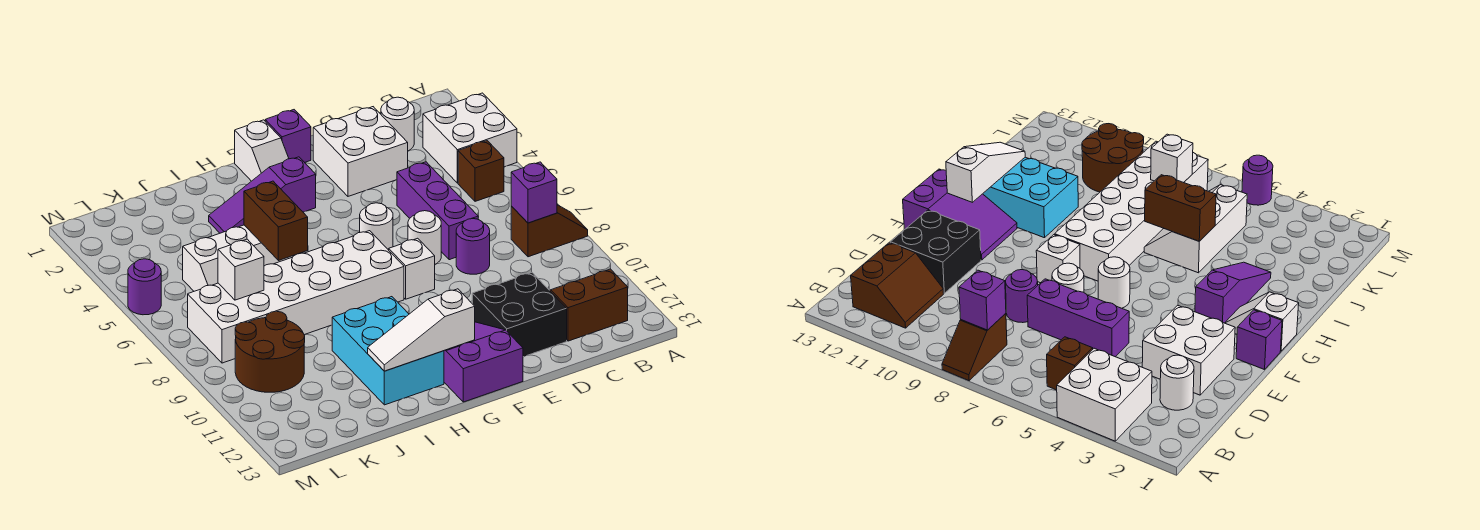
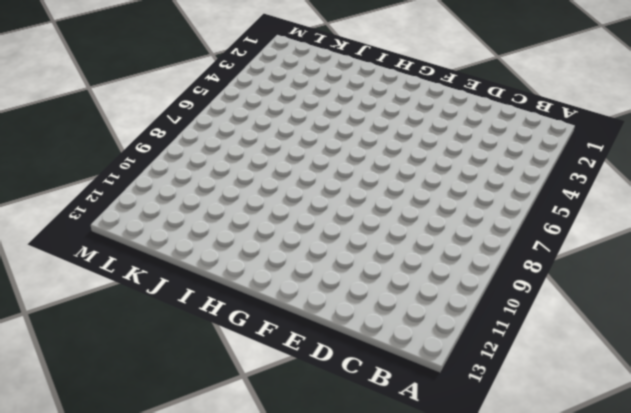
none -> white brick A3:B4 level 1
none -> brown slope A8:B8 level 1 top B
none -> brown brick B5 level 1

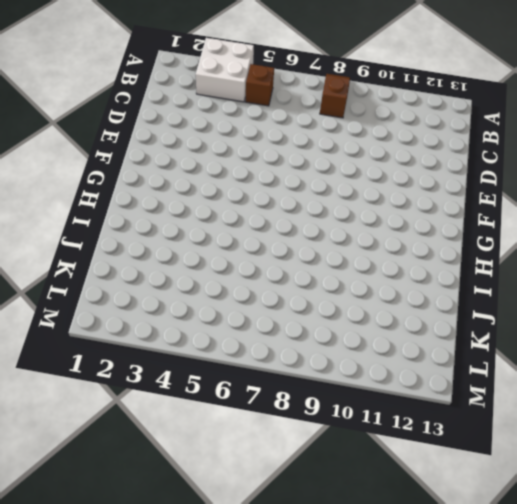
none -> brown slope B11:C12 level 1 top 12
none -> white round brick C2 level 1
none -> white brick D2:E3 level 1

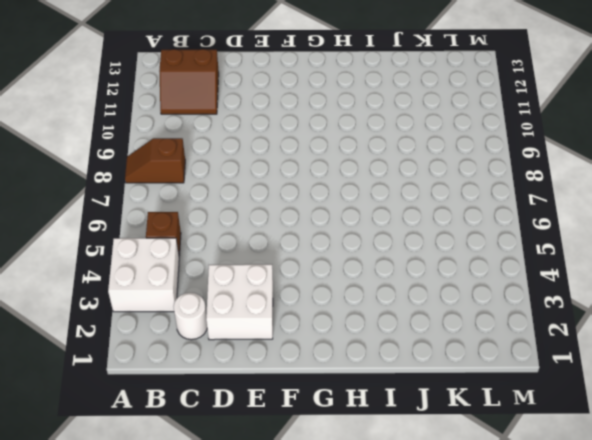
none -> purple brick D5:D7 level 1
none -> purple round brick D8 level 1
none -> black brick D11:E12 level 1

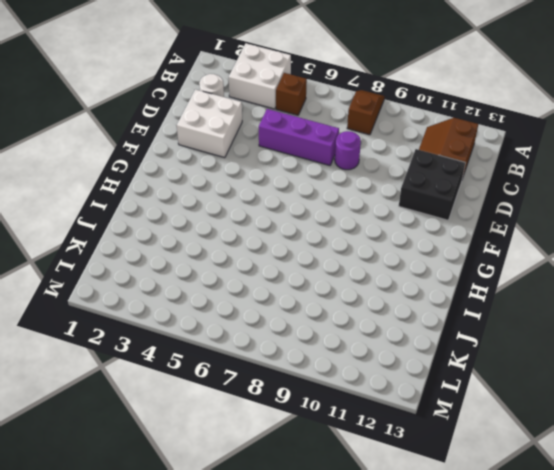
none -> white round brick E7 level 1
none -> purple brick F1 level 1
none -> white round brick F6 level 1

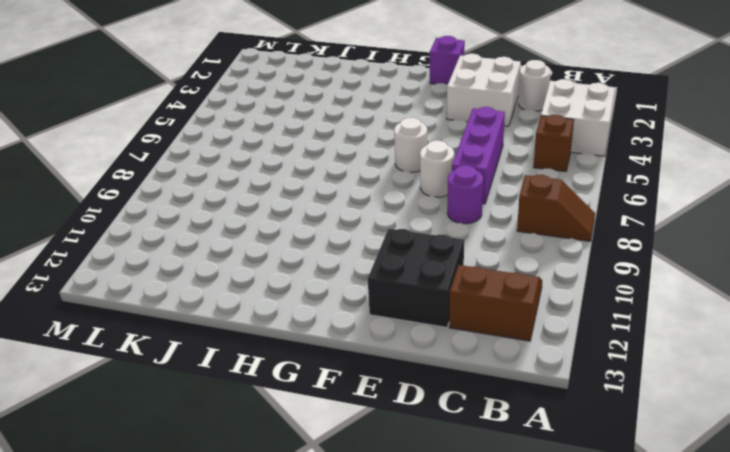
none -> white brick F8 level 1
none -> purple slope F11:G13 level 1 top 13
none -> white slope G1:G2 level 1 top 1

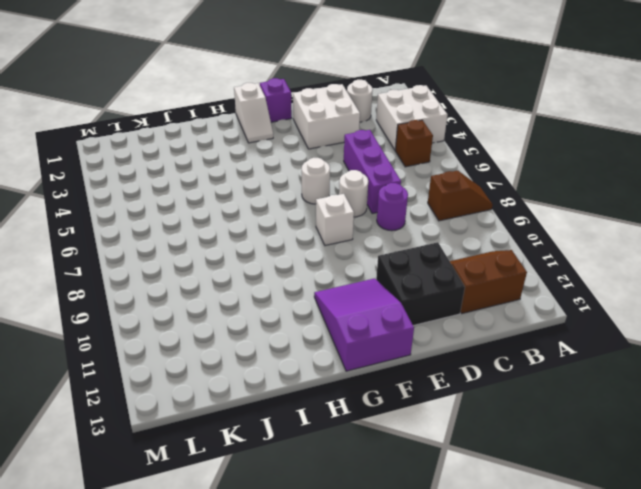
none -> purple slope G3:I3 level 1 top G
none -> white brick G7:L8 level 1
none -> cyan brick H10:I12 level 1

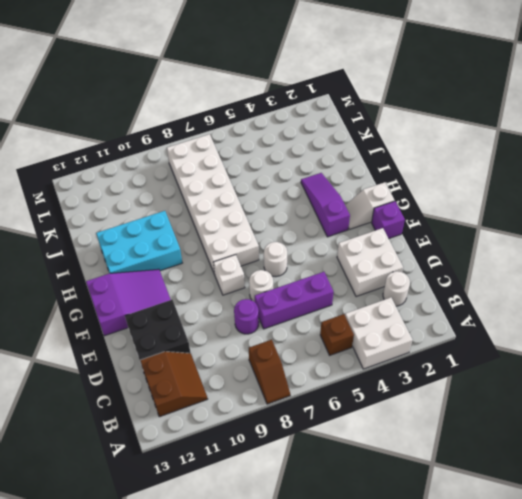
none -> white slope I5:K6 level 1 top 5
none -> brown round brick K9:L10 level 1
none -> purple round brick M5 level 1

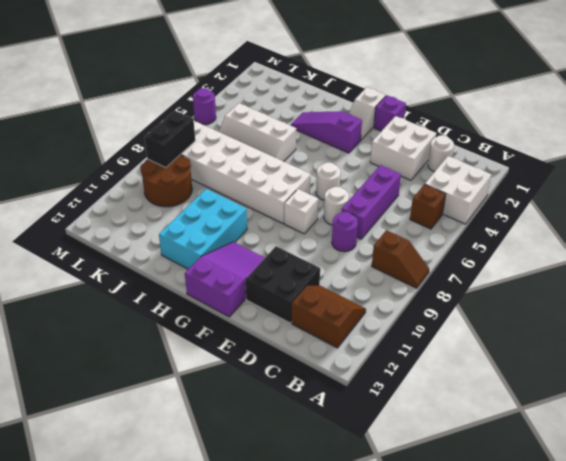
black brick L8:L9 level 2 -> none
none -> purple brick B8 level 2
none -> white slope G12:I12 level 2 top G
none -> brown brick I5:I6 level 2

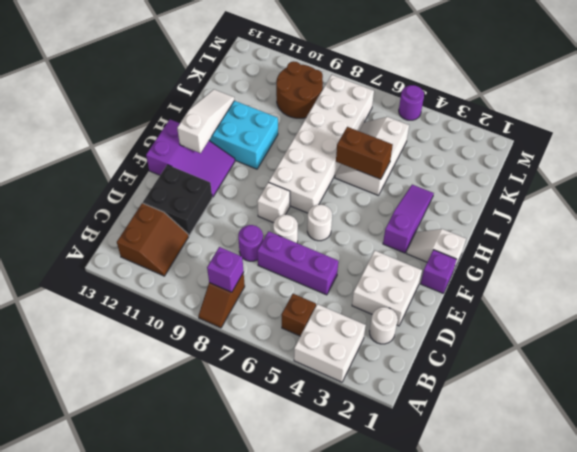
none -> white brick K7 level 2

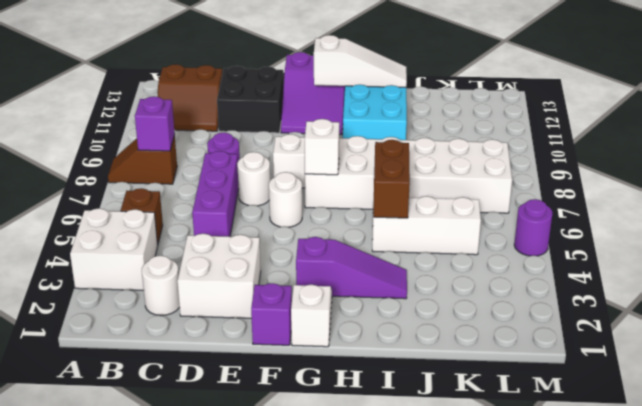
white brick G7 level 2 -> white brick K7 level 2
none -> brown round brick K9:L10 level 1

